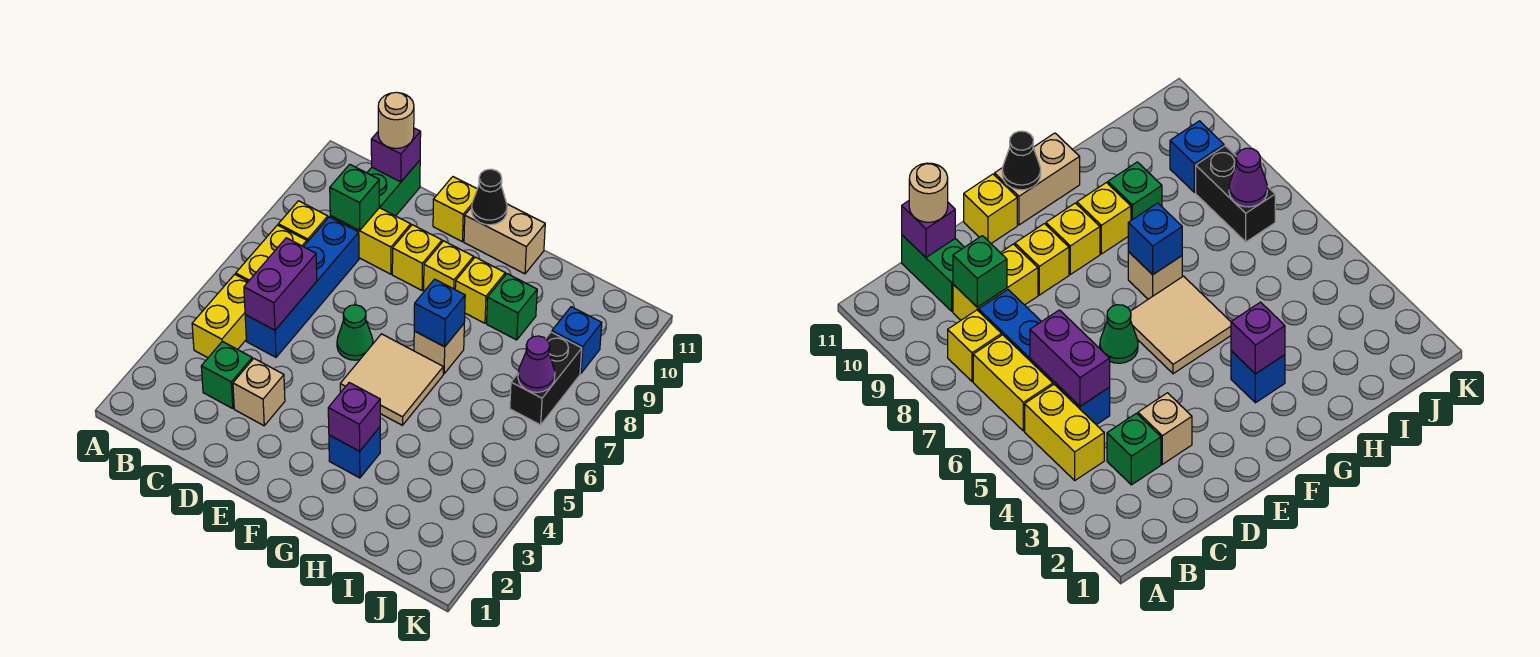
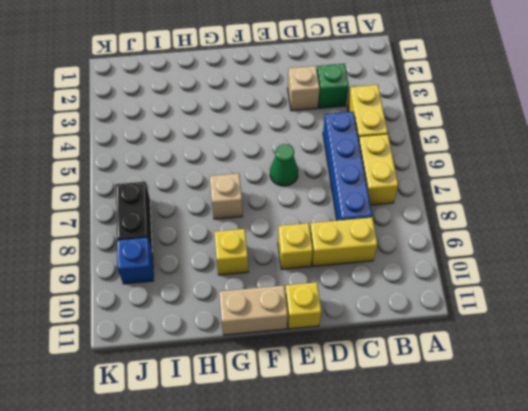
none -> yellow brick B8 level 1
none -> green brick C10:C11 level 1
none -> tan tile F5:G6 level 1

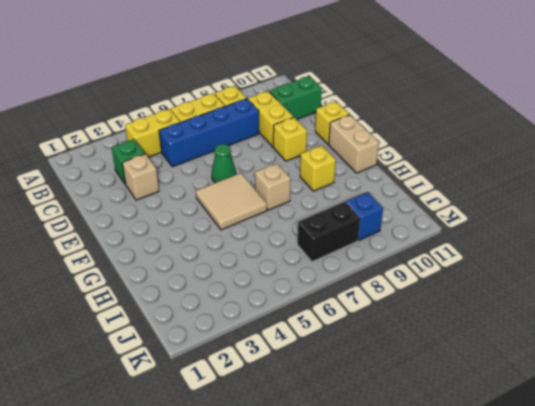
none -> yellow brick F9 level 1
none -> blue brick G3 level 1
none -> green brick H9 level 1

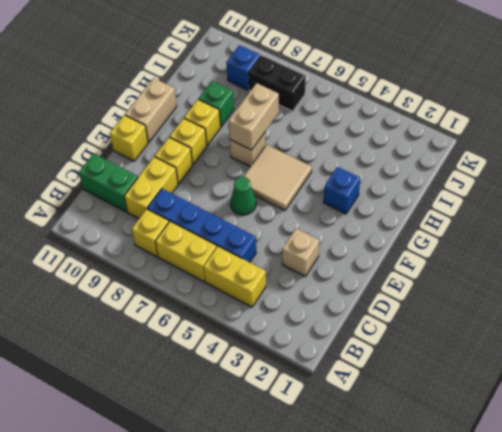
tan brick G7:H7 level 2 -> blue brick G7 level 2
none -> green brick C3 level 1
none -> purple brick C5:C6 level 2
none -> green brick C9 level 2

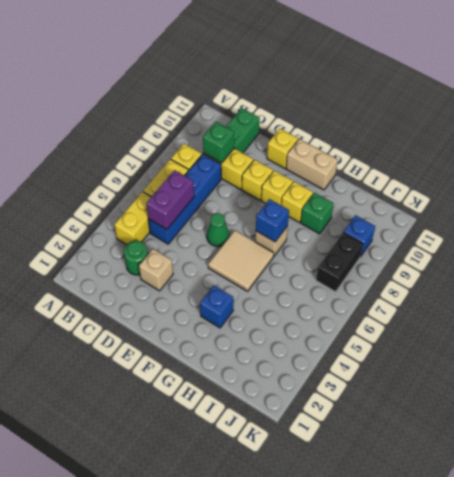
green round brick C3 level 1 -> green brick C3 level 1
none -> purple brick C11 level 2
none -> black cone F11 level 2
none -> purple brick G3 level 2

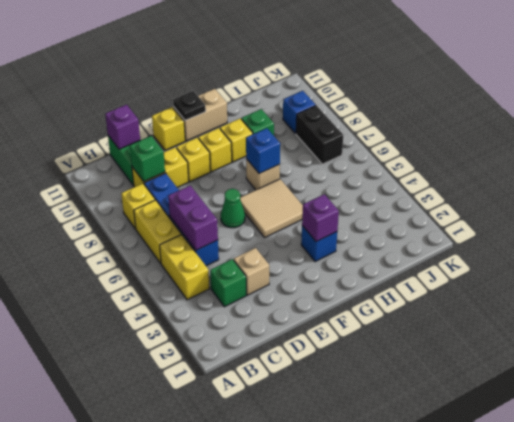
black plate F11 level 2 -> black cone F11 level 2
none -> purple cone J7 level 2
none -> tan round brick C11 level 3

